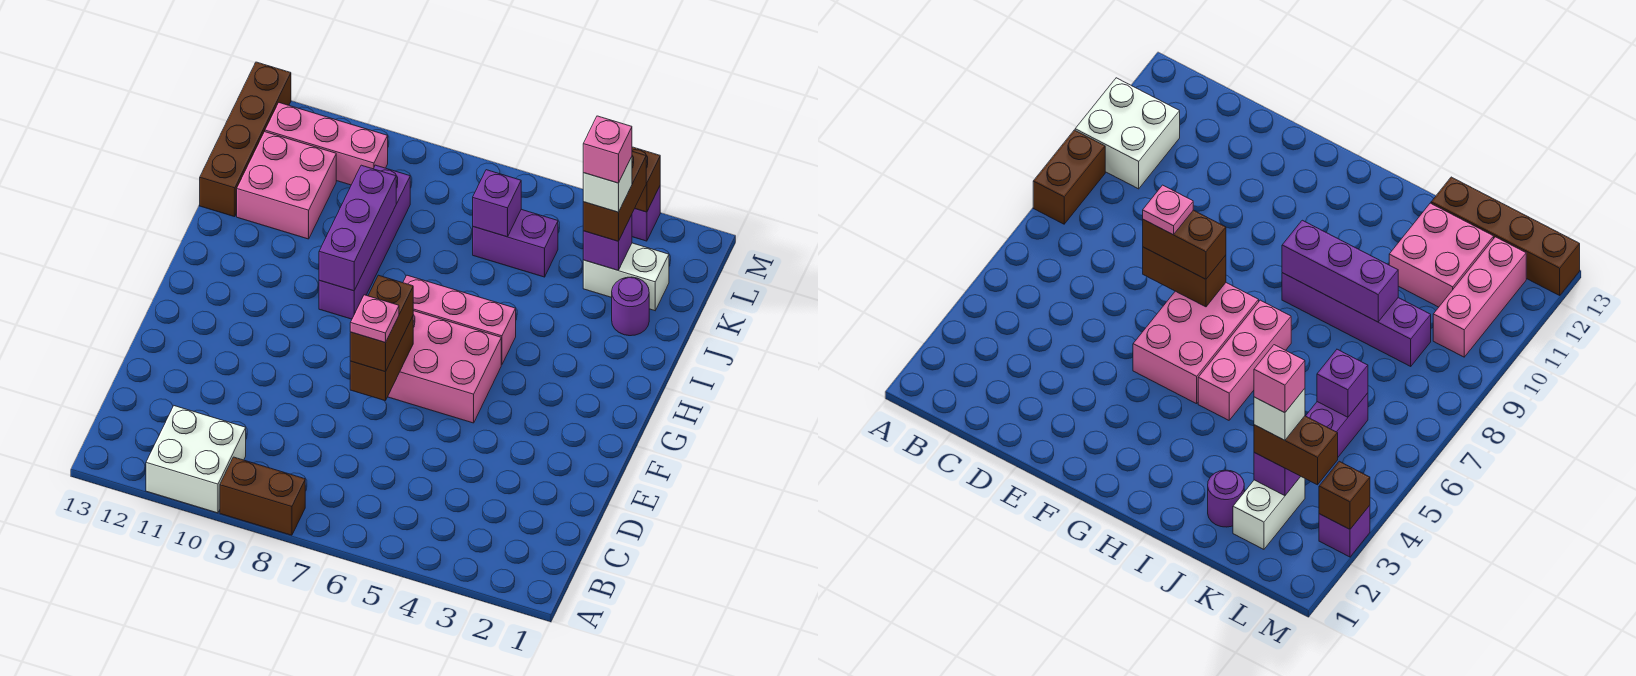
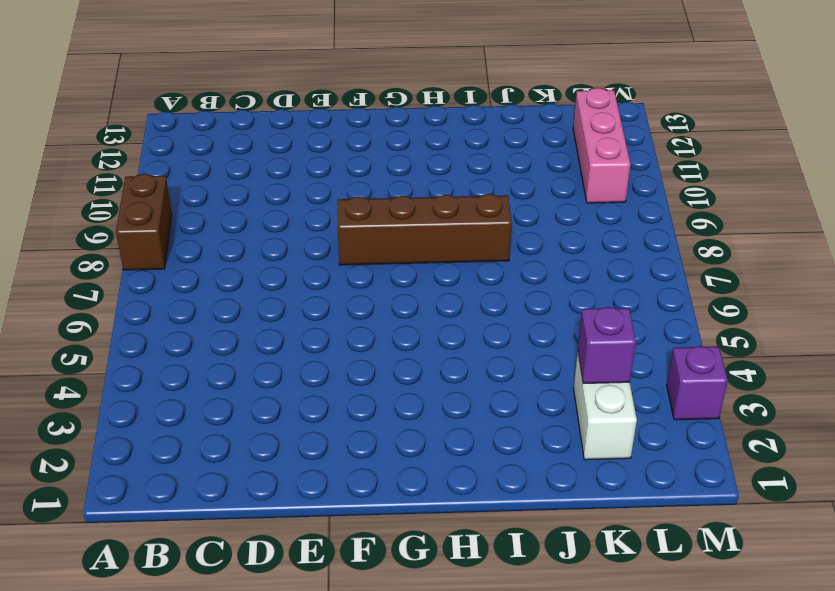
brown brick F8:I8 level 1 -> brown brick J13:M13 level 1
none -> white brick A10:B11 level 1
none -> pink brick F5:G7 level 1
none -> pink brick H5:H7 level 1

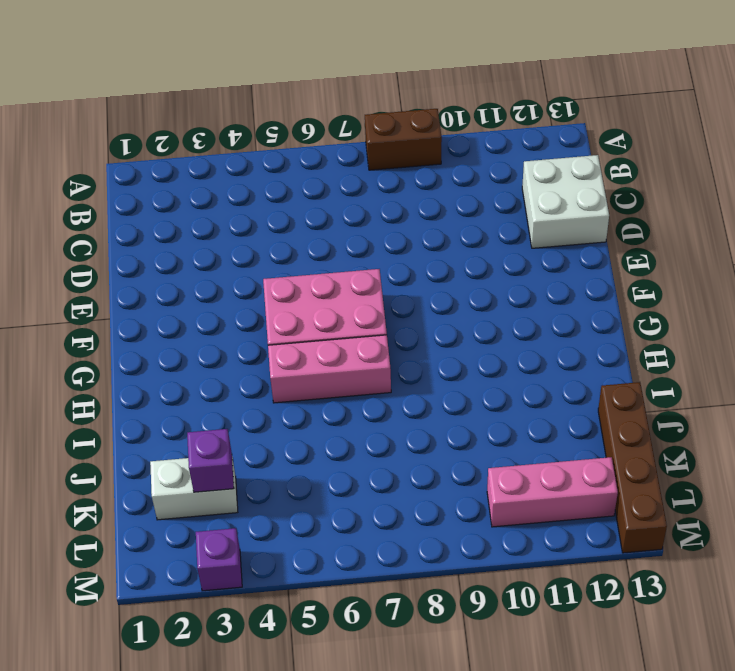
white brick C12:D13 level 1 -> white brick A10:B11 level 1
none -> purple brick H9:K9 level 1
none -> purple round brick J2 level 1
none -> pink brick J11:K12 level 1

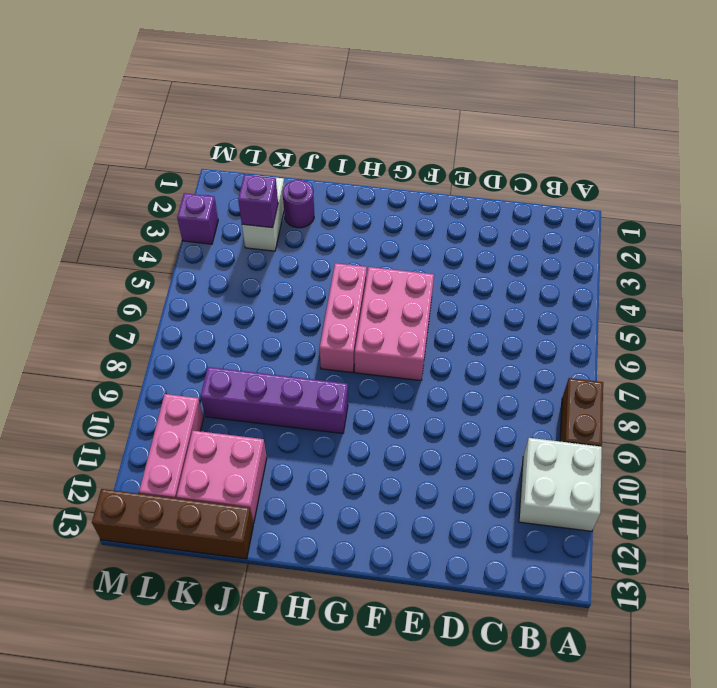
none -> purple brick K5:K6 level 1
none -> brown brick E7:F7 level 2
none -> purple brick H9:J9 level 2

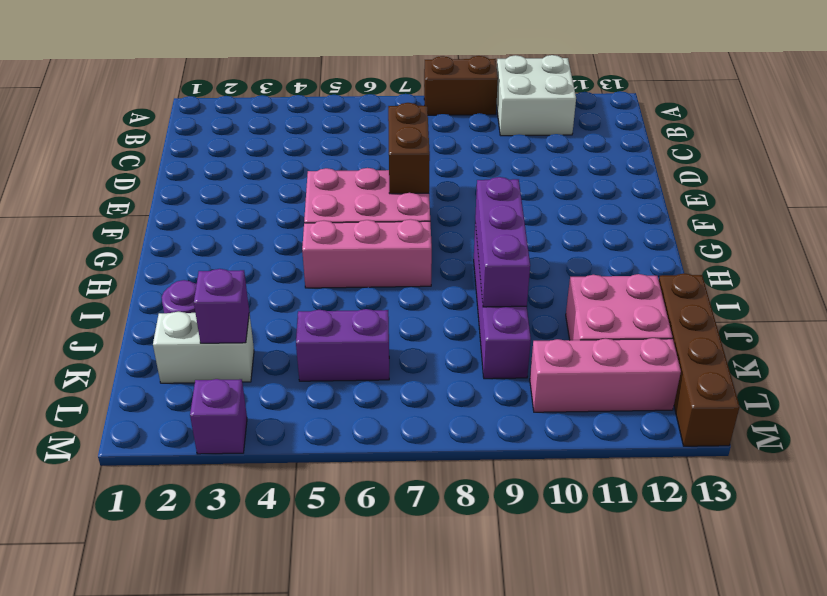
none -> purple brick K6 level 2
none -> brown brick M3 level 2
none -> brown brick E7:F7 level 3

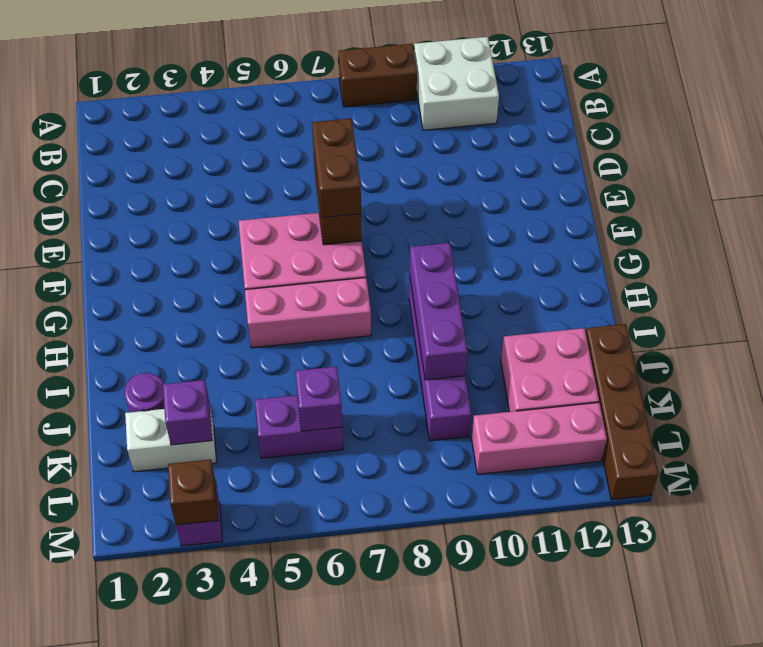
none -> brown brick K3:L3 level 3
none -> pink plate E7 level 4
none -> white brick K3 level 4

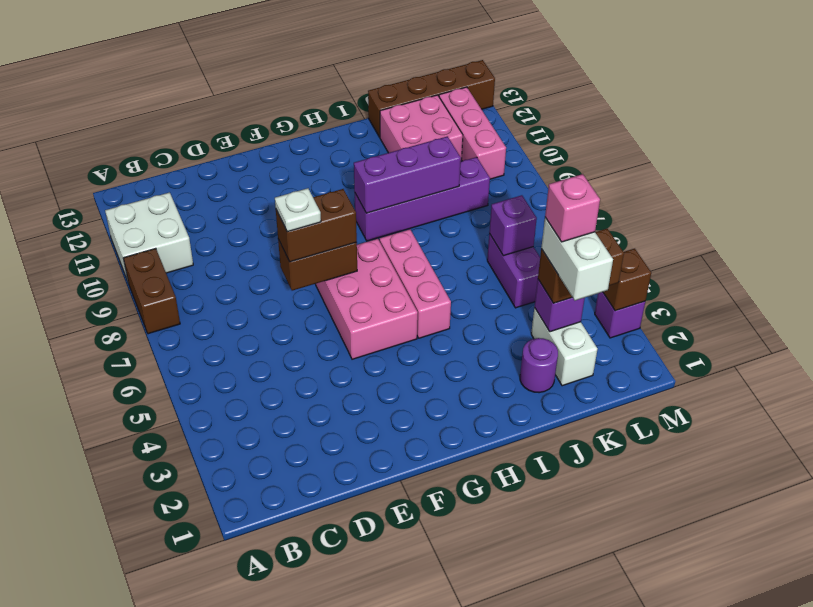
white plate E7 level 4 -> pink plate E7 level 4
white brick K2:K3 level 4 -> white brick K3 level 4

